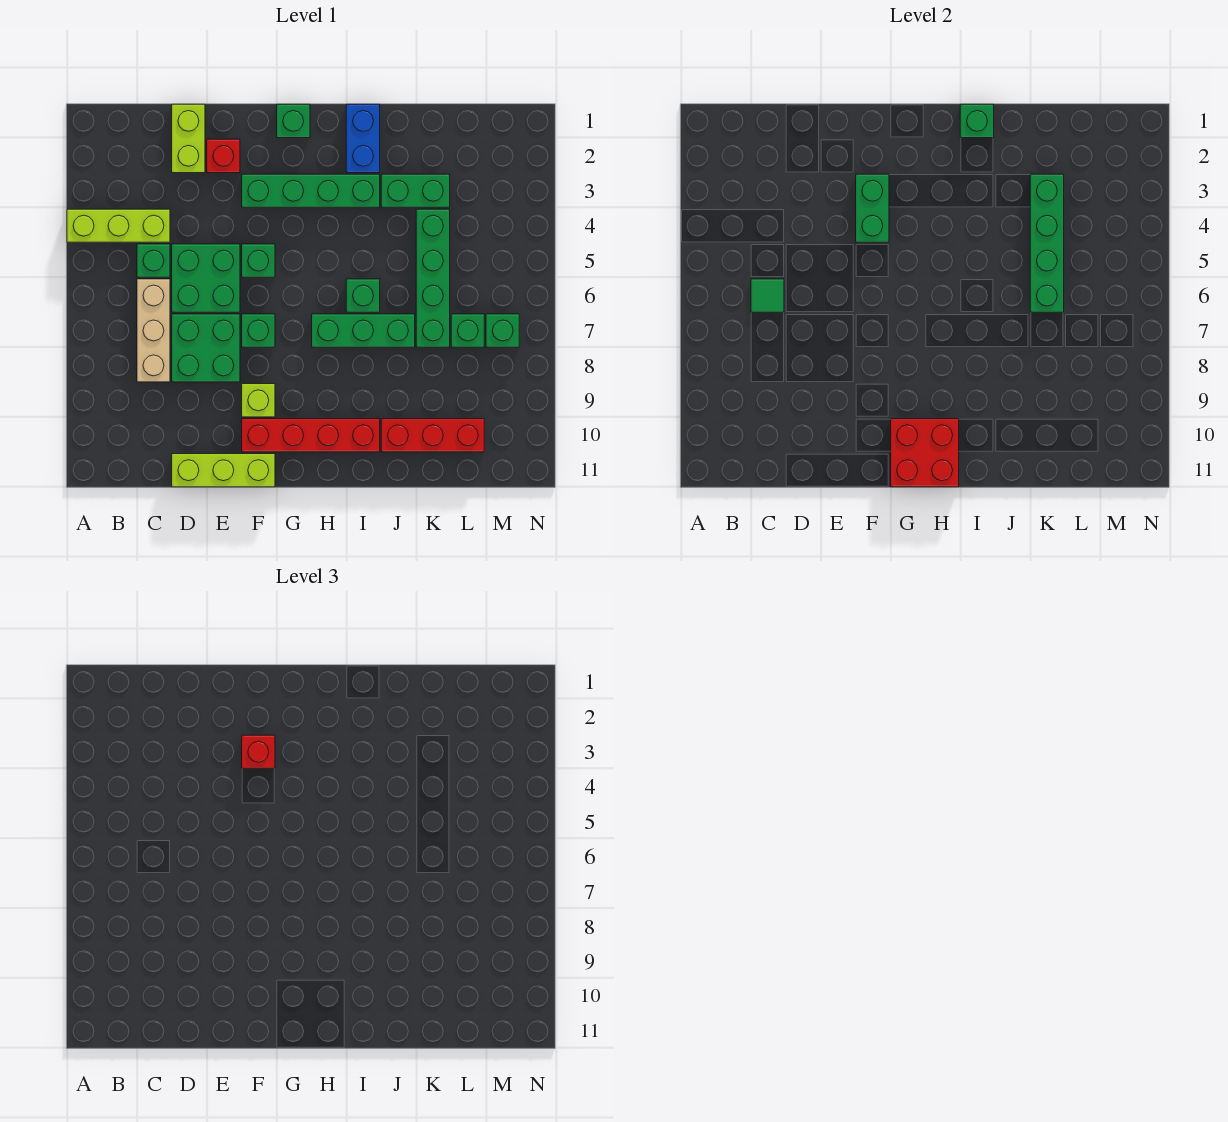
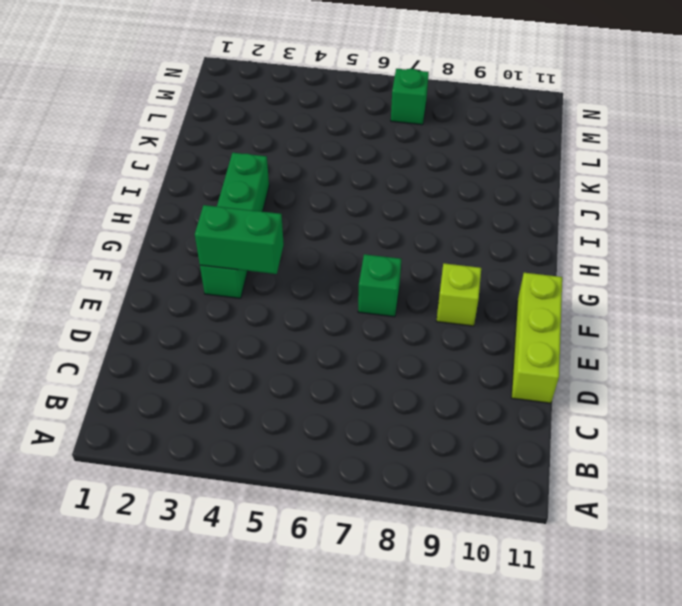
none -> lime brick A4:C4 level 1
none -> green brick C5 level 1
none -> tan brick C6:C8 level 1

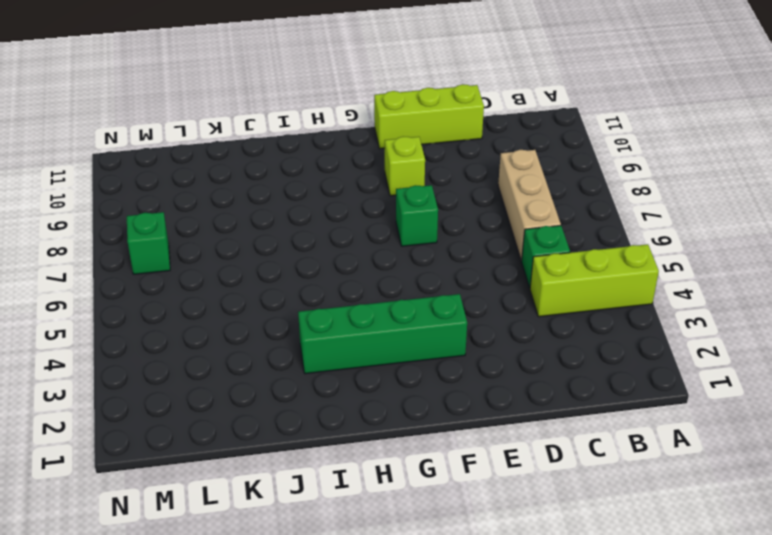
none -> lime brick D1:D2 level 1
none -> green brick D5:E6 level 1
none -> green brick D7:E8 level 1

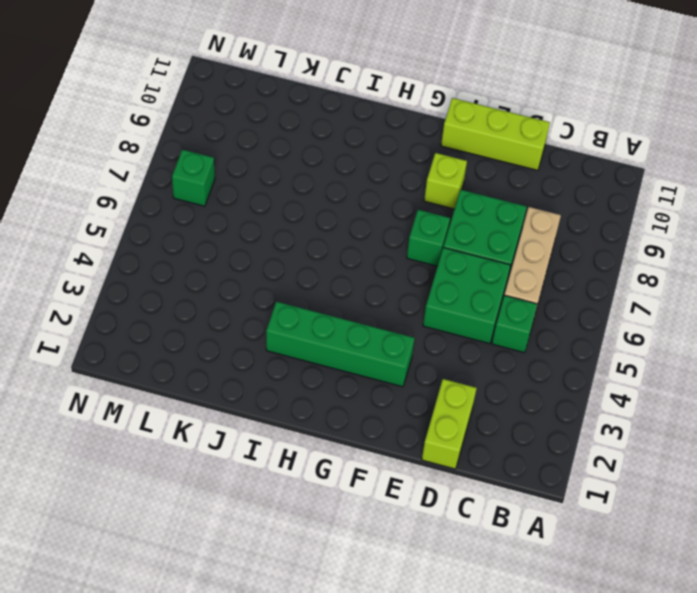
none -> lime brick A4:C4 level 1
none -> red brick E2 level 1
none -> green brick F5 level 1

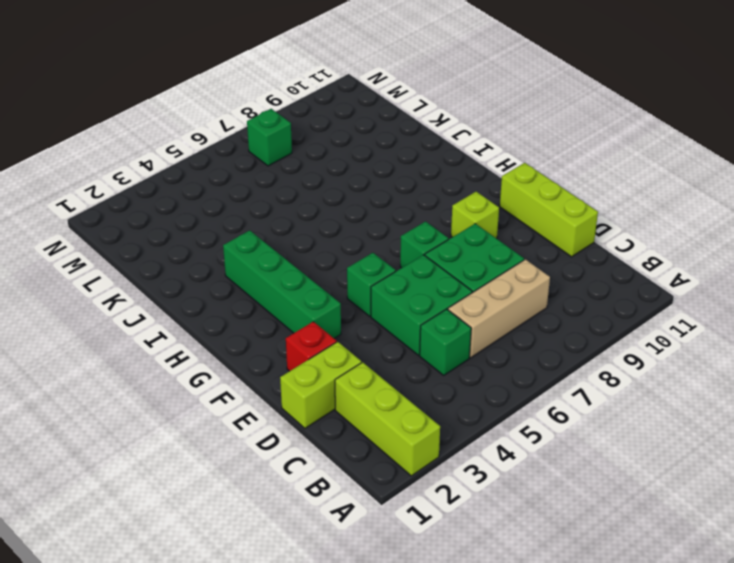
lime brick A2:C2 level 1 -> lime brick A4:C4 level 1
none -> red brick F10:I10 level 1
none -> green brick G1 level 1
none -> green brick H7:J7 level 1

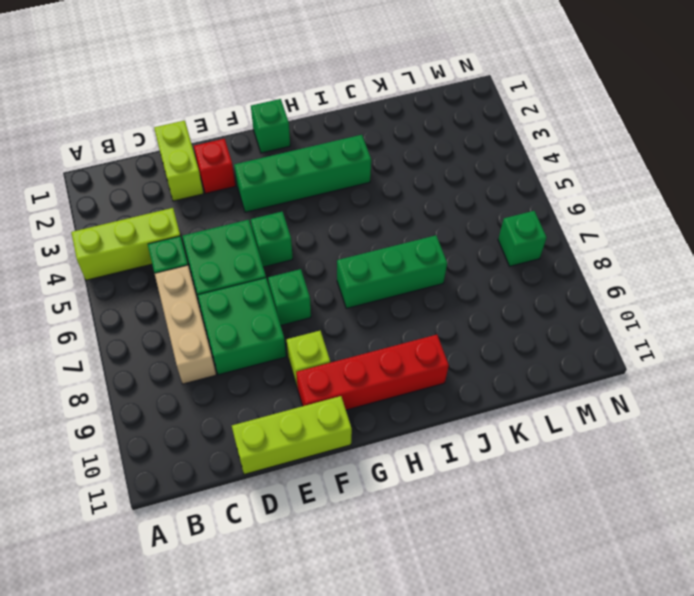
none -> blue brick I1:I2 level 1
none -> green brick I6 level 1
none -> green brick J3:K3 level 1

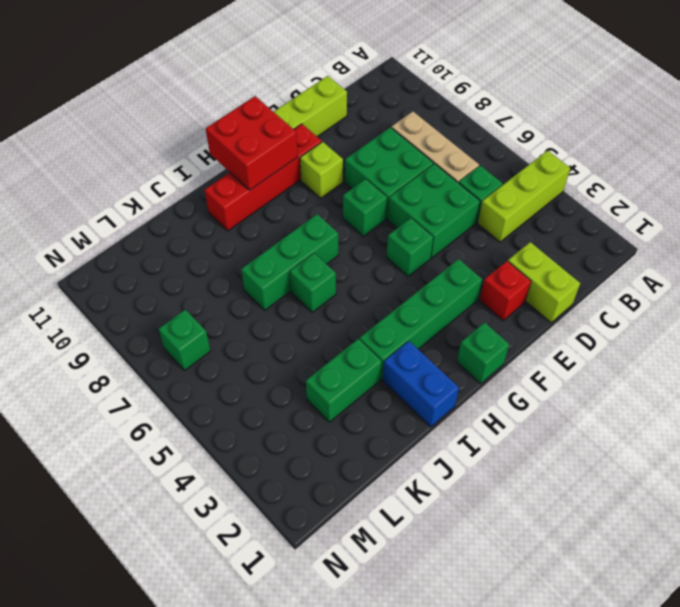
none -> red brick J10:L10 level 1
none -> green brick K4:K7 level 1
none -> green brick L7 level 1

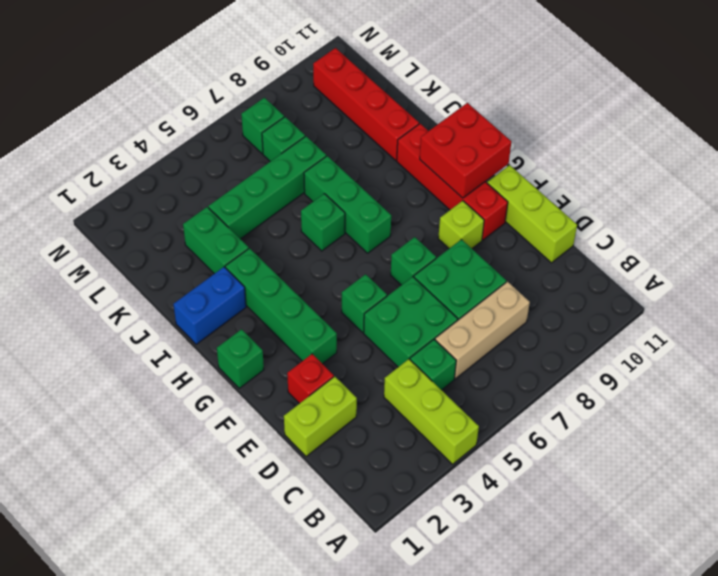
red brick J10:M10 level 1 -> red brick J10:L10 level 1
none -> green tile C6 level 2
none -> green brick F3:F4 level 2
none -> green brick I1 level 2

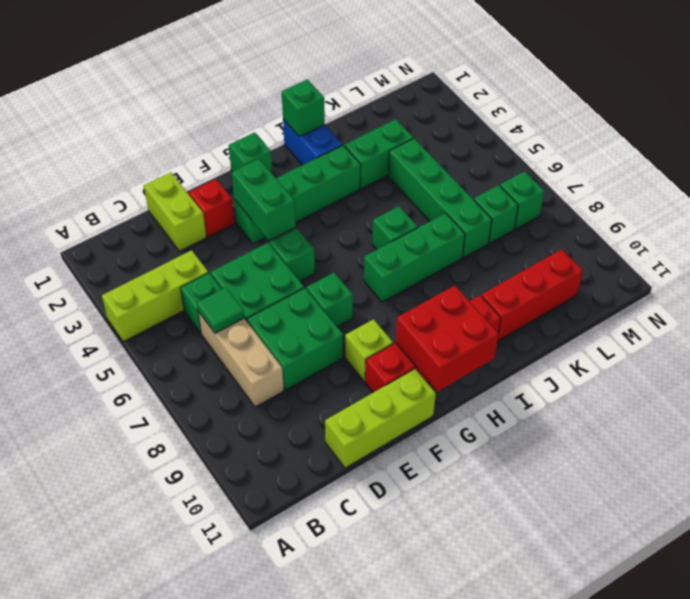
none -> green brick K3:K6 level 2
none -> red brick F3 level 3

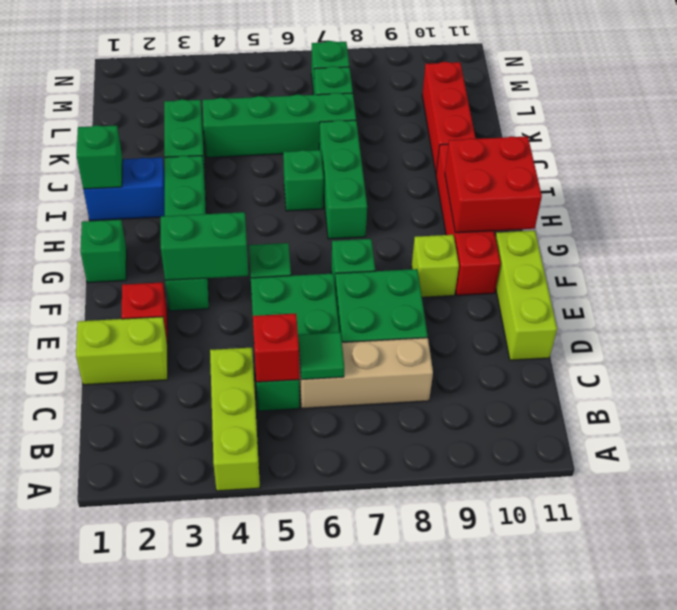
red brick C5 level 2 -> red brick F3 level 3
none -> green brick K3:K6 level 2

